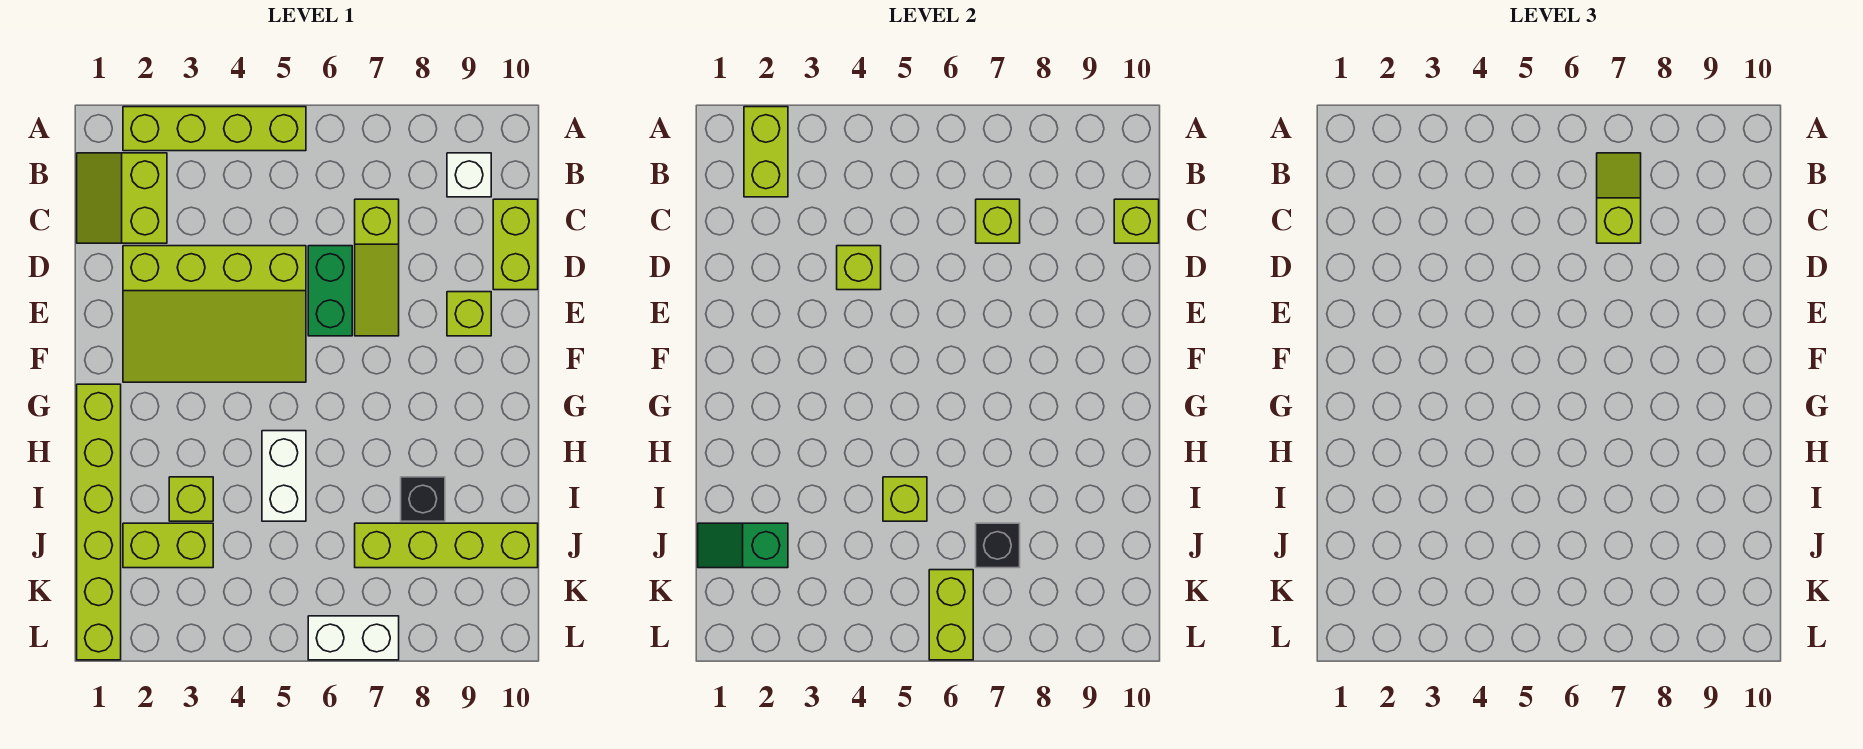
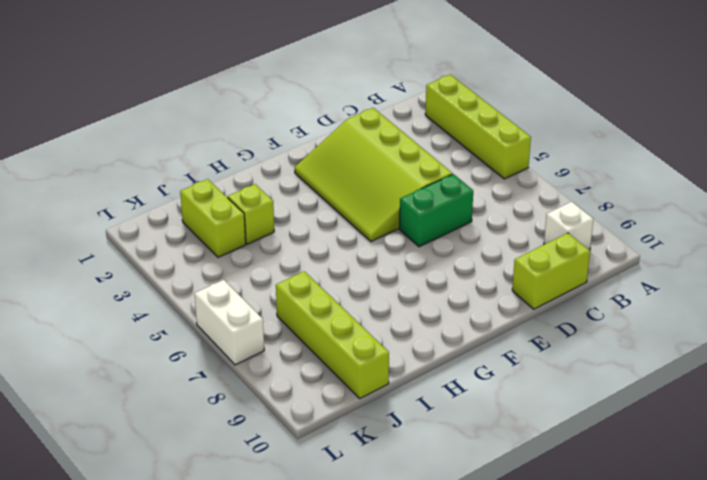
none -> lime slope B1:C2 level 1 top 2
none -> lime slope C7:E7 level 1 top C
none -> lime brick E9 level 1

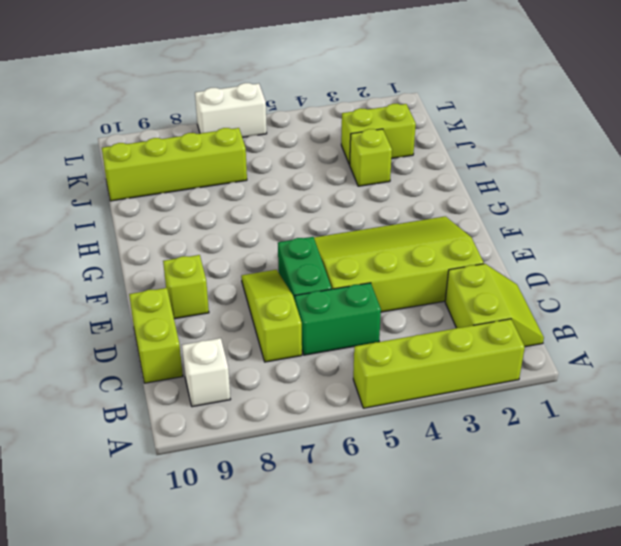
green brick C5:C6 level 1 -> none
none -> lime brick G1:L1 level 1
none -> white brick H5:I5 level 1
none -> black brick I8 level 1

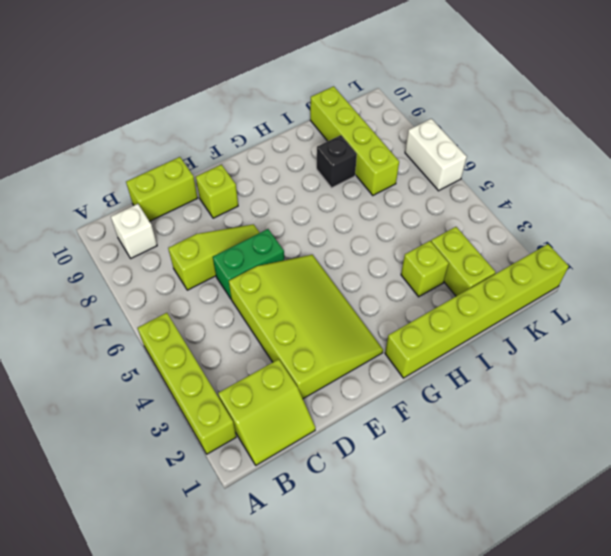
none -> white brick H5:I5 level 1
none -> lime brick A2:B2 level 2
none -> lime brick C7 level 2

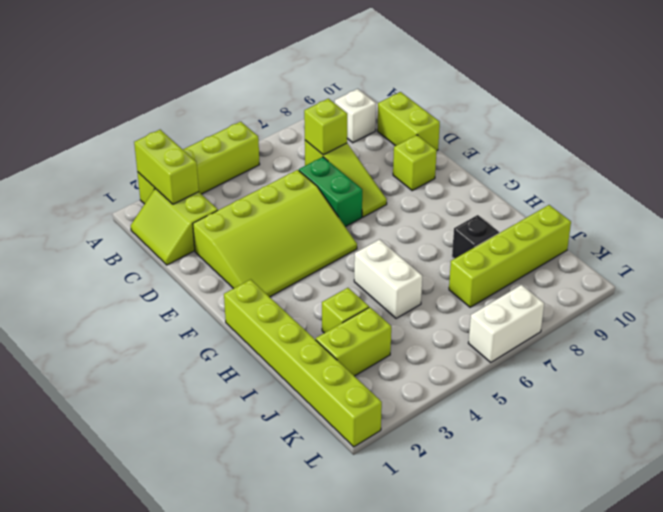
none -> lime brick C10 level 2
none -> lime brick D4 level 2
none -> lime brick I5 level 2

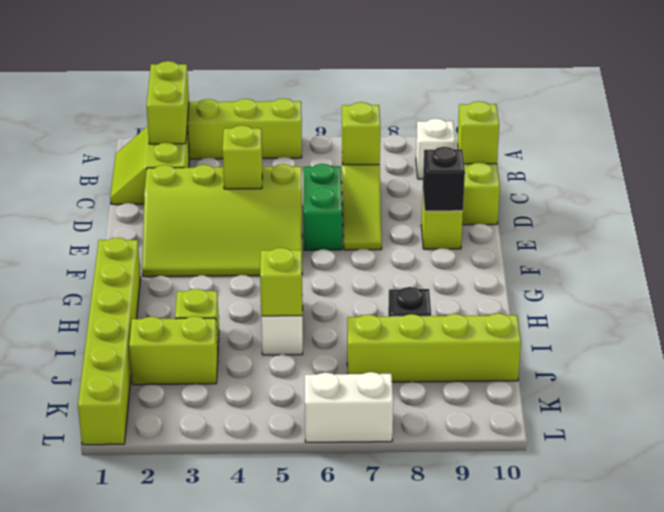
black brick E9 level 2 -> black brick J7 level 2
none -> green slope J1:J2 level 2 top 2
none -> lime brick K6:L6 level 2
none -> lime slope B7:C7 level 3 top C

